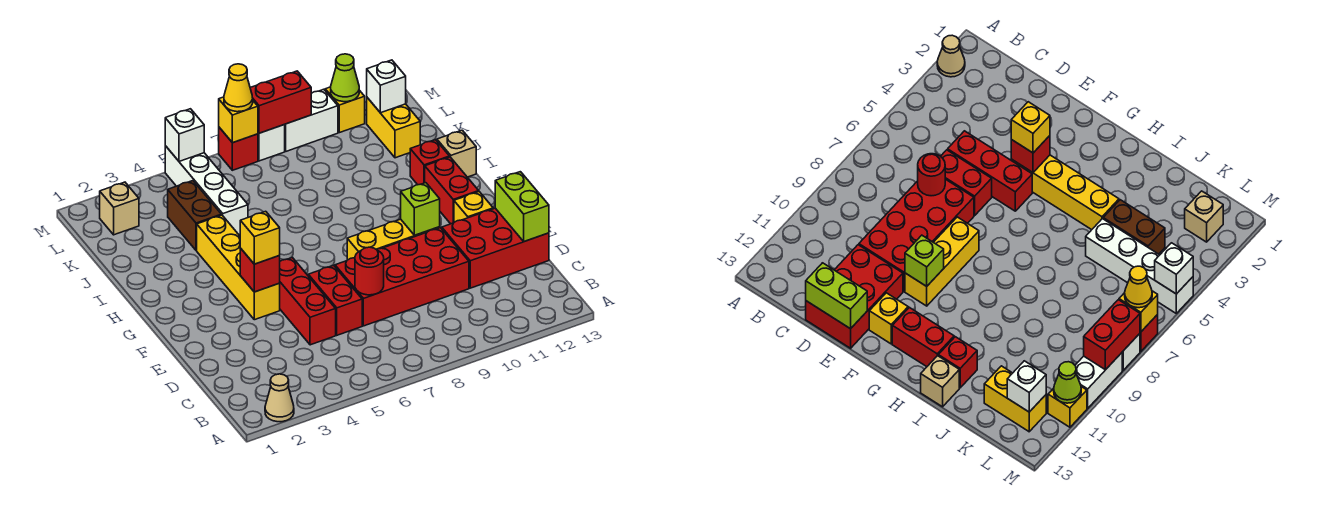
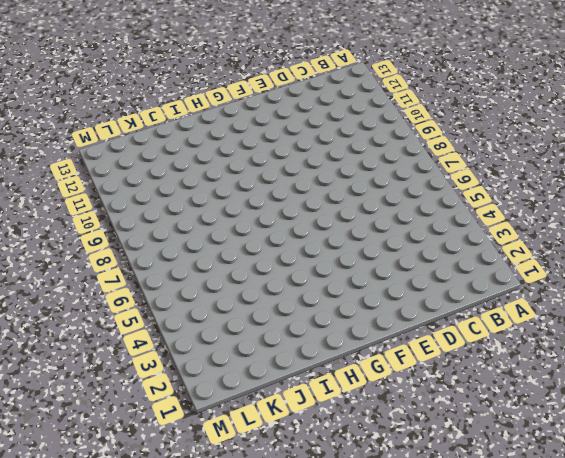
none -> tan cone A2 level 1
none -> red brick D5:F5 level 1
none -> red brick D6:E6 level 1
none -> red brick D7:E10 level 1

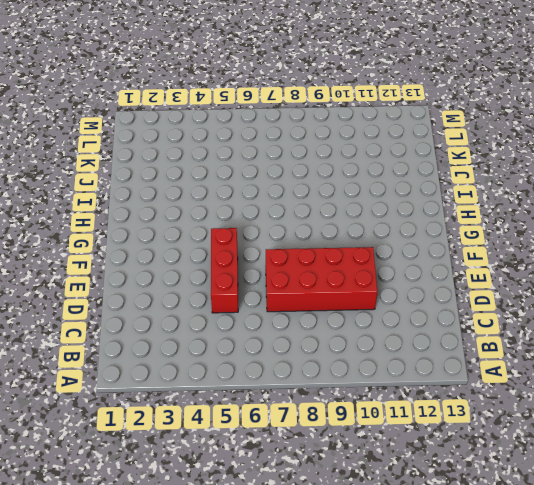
none -> tan cone A2 level 1
none -> red brick D6:E6 level 1
none -> red brick D11:E13 level 1
none -> yellow brick F4:I4 level 1

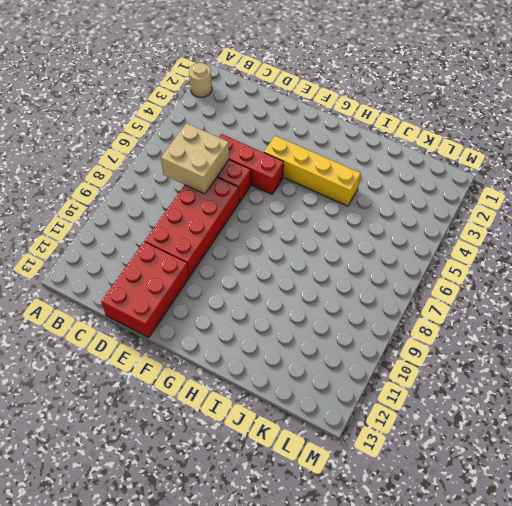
tan round brick A2 level 1 -> tan cone A2 level 1
tan brick C6:D7 level 2 -> red round brick D7 level 2
none -> yellow brick F8:F10 level 1
none -> yellow brick F12 level 1
none -> red brick G12:H12 level 1
none -> red brick I12 level 1

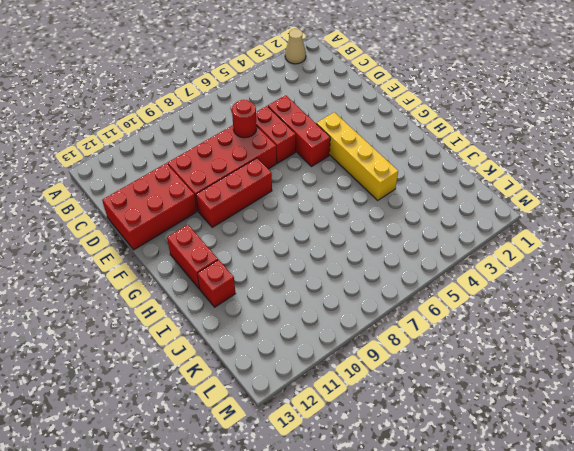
red brick F8:F10 level 1 -> yellow brick F8:F10 level 1
none -> yellow brick F12 level 1
none -> tan brick I13 level 1
none -> brown brick J4:K4 level 1
none -> white brick J5:M5 level 1

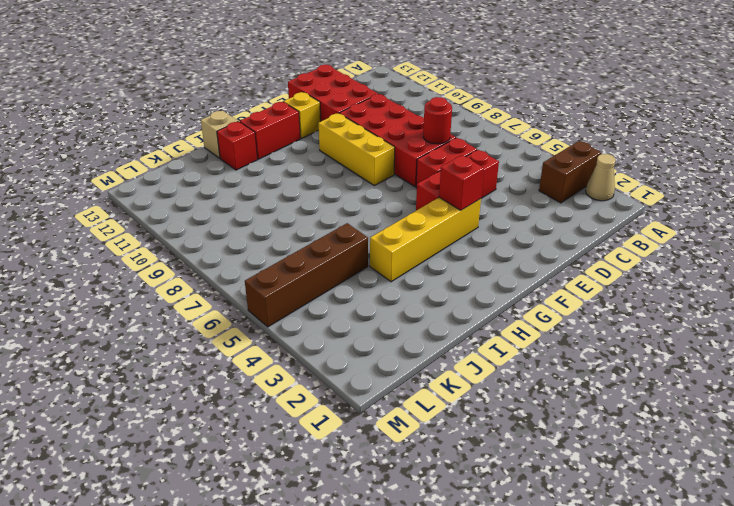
brown brick A3:B3 level 1 -> brown brick J4:K4 level 1
brown brick J5:M5 level 1 -> white brick J5:M5 level 1
none -> yellow brick K12:L12 level 1
none -> tan brick L2 level 1
none -> red brick M7 level 1
none -> white brick M8 level 1

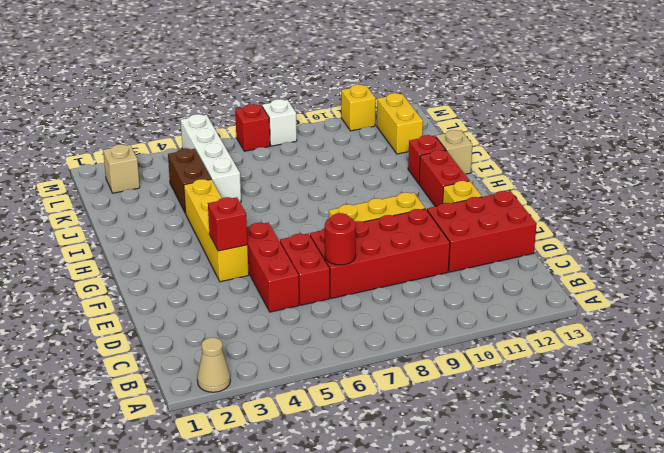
none -> white brick M9:M10 level 1
none -> lime brick D13:E13 level 2
none -> lime brick F10 level 2
none -> white brick L12 level 2

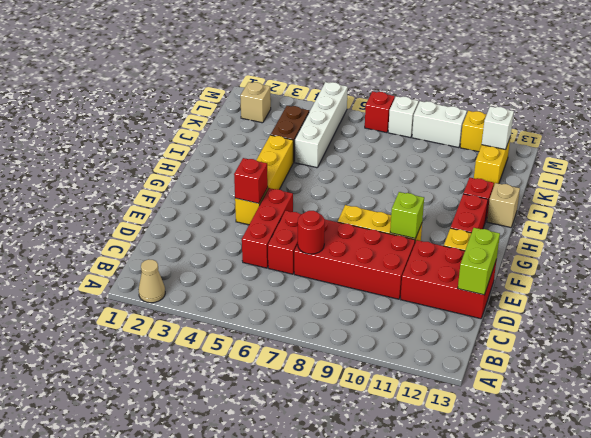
none -> white brick M5 level 2
none -> yellow brick M7 level 2
none -> red brick M8:M9 level 2
none -> lime cone M11 level 2

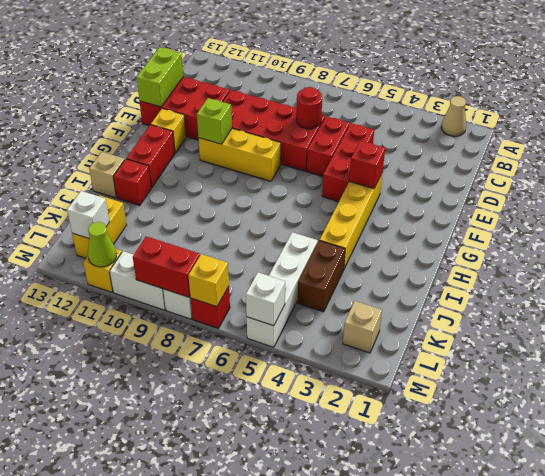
none -> yellow brick F4 level 3
none -> yellow cone M7 level 3

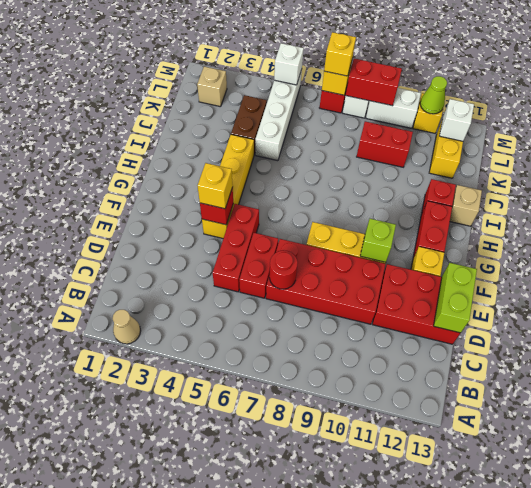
red brick K9:K10 level 1 -> none
yellow brick M7 level 3 -> yellow cone M7 level 3

